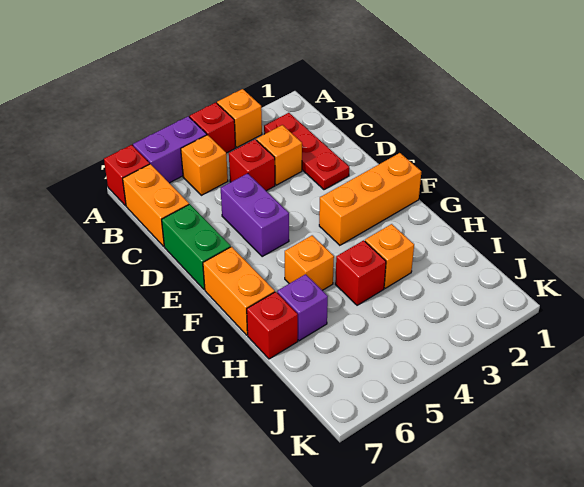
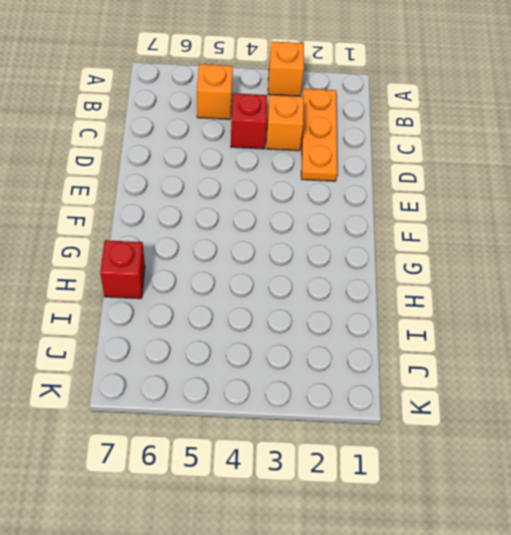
orange plate B2:D2 level 1 -> red plate B2:D2 level 1
none -> red brick A4 level 1
none -> purple brick A5:A6 level 1
none -> red brick A7 level 1

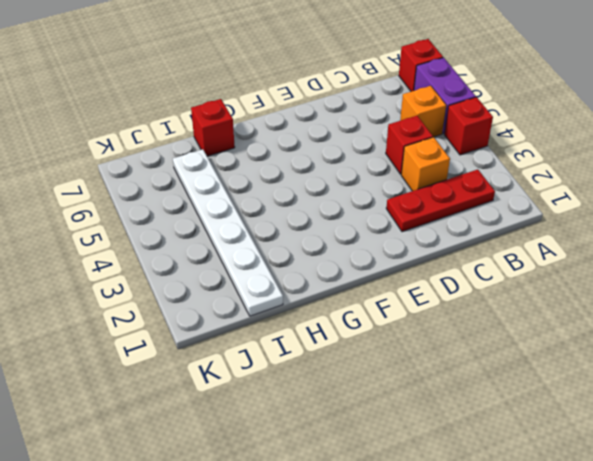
white plate I1:I6 level 1 -> none
none -> orange brick A3 level 1
none -> orange brick B7:C7 level 1
none -> purple brick D5:E5 level 1

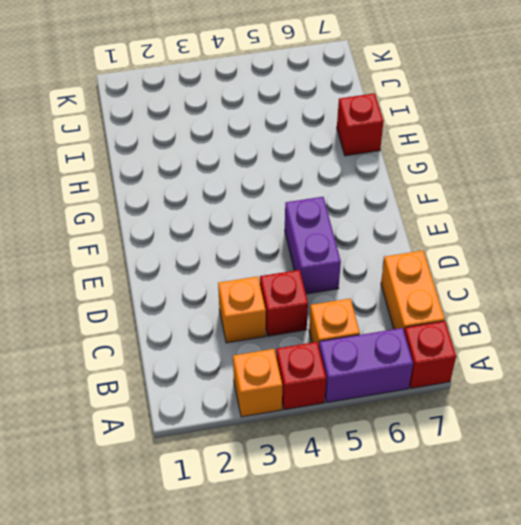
none -> red plate B2:D2 level 1
none -> green brick D7:E7 level 1
none -> orange brick F1:F3 level 1

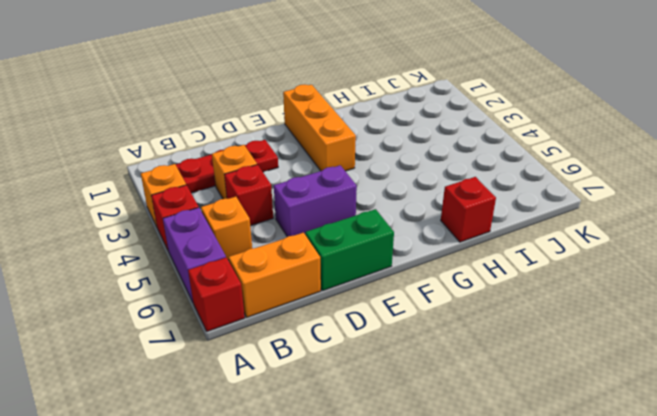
none -> orange brick F7:G7 level 1
none -> orange brick G5 level 1
none -> orange brick H3 level 1

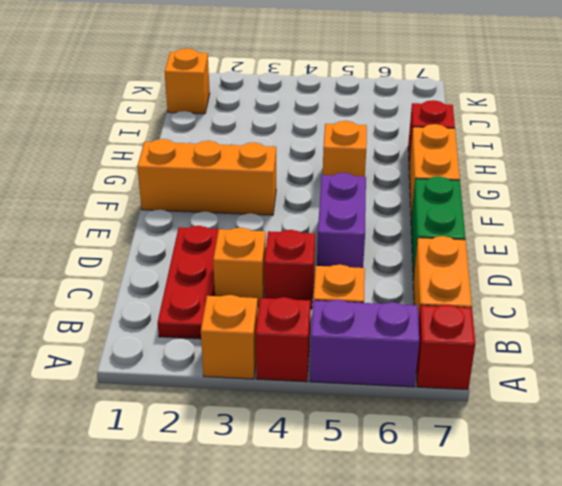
orange brick J1 level 1 -> orange brick H3 level 1
none -> red brick H4 level 1
none -> purple brick H6 level 1

